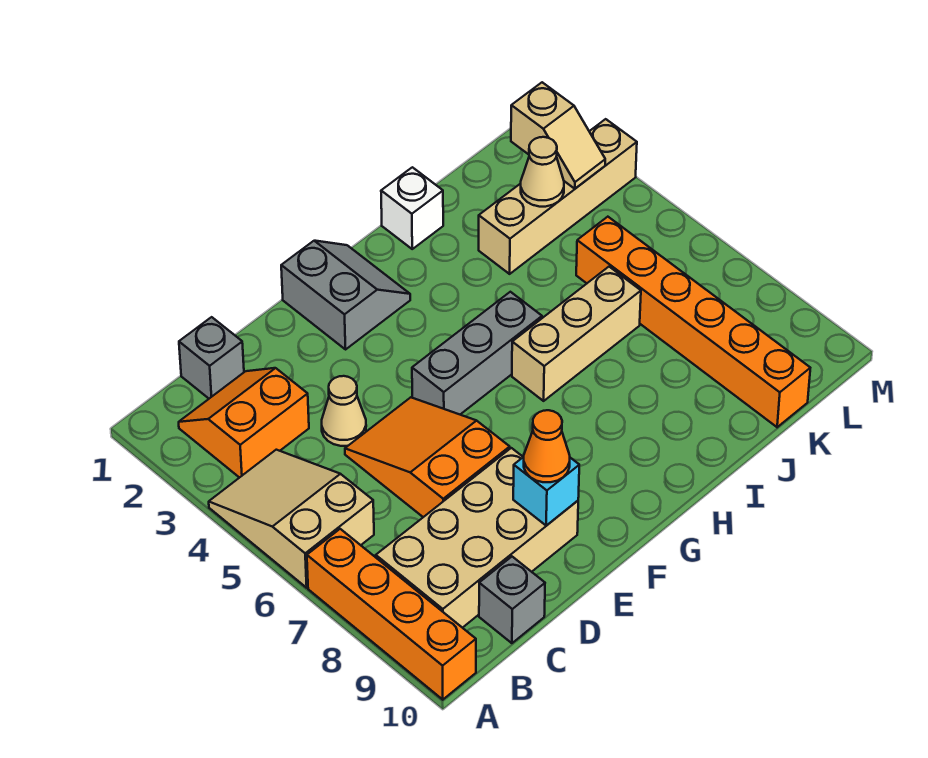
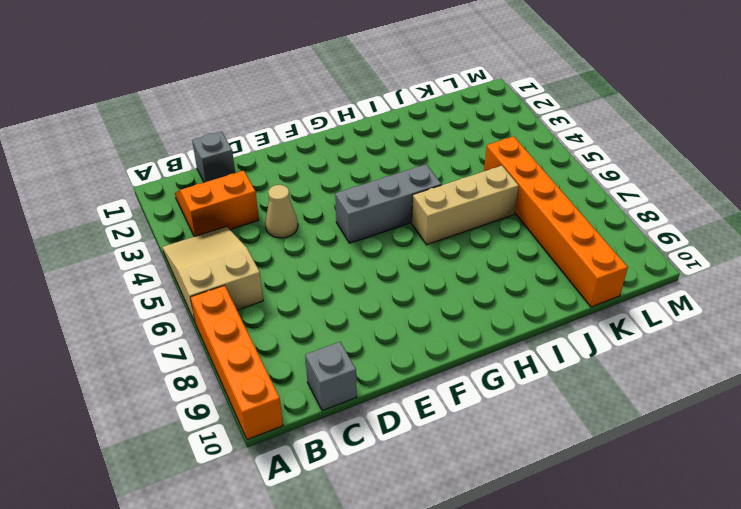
none -> tan brick B8:E9 level 1
none -> orange slope D5:E7 level 1 top 7
none -> grey slope F1:G2 level 1 top F

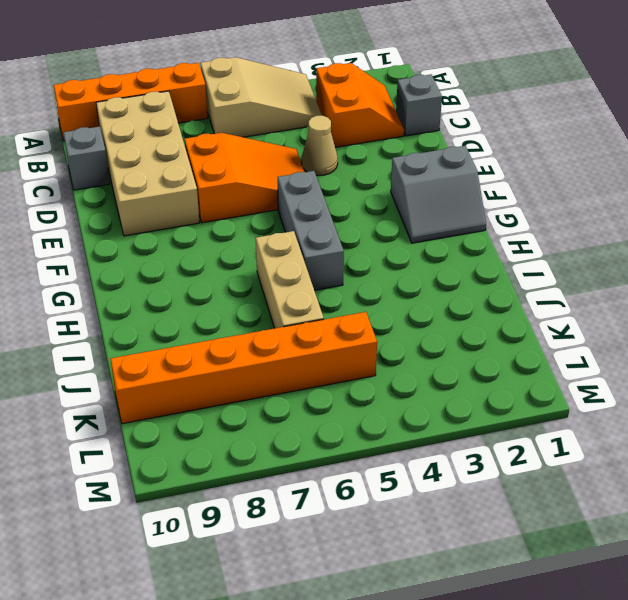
none -> white brick I1 level 1
none -> tan brick J3:M3 level 1
none -> cyan brick E9 level 2

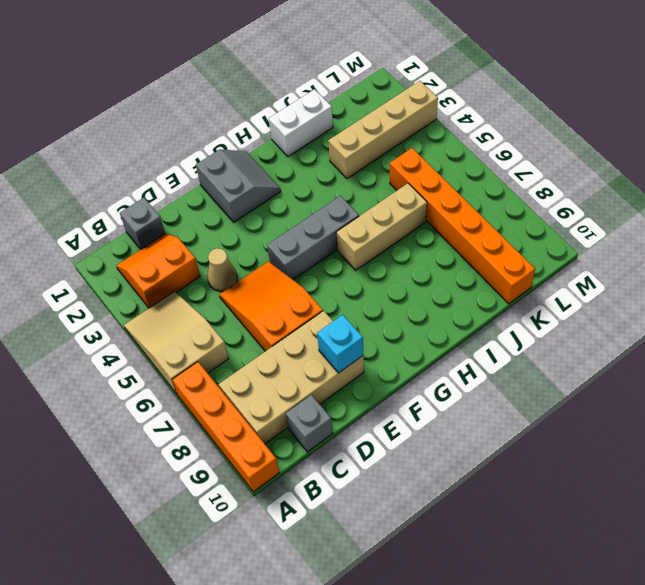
white brick I1:J1 level 1 -> white brick I1 level 1
none -> tan cone K3 level 2
none -> tan slope L2:L3 level 2 top 2
none -> orange cone E9 level 3

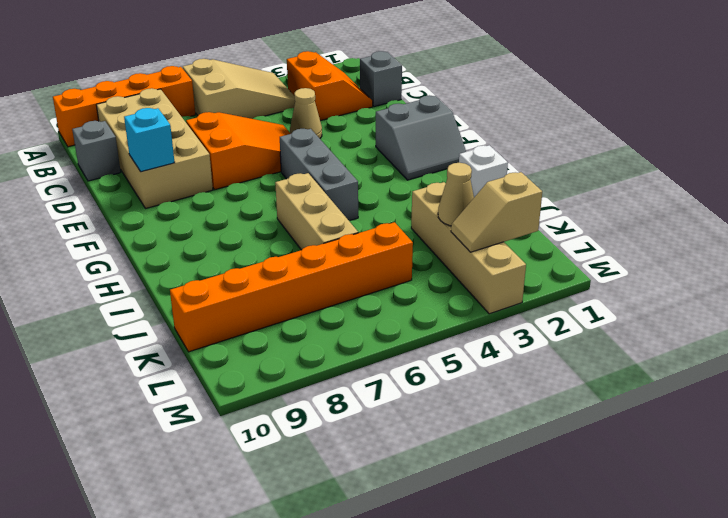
none -> orange cone E9 level 3

